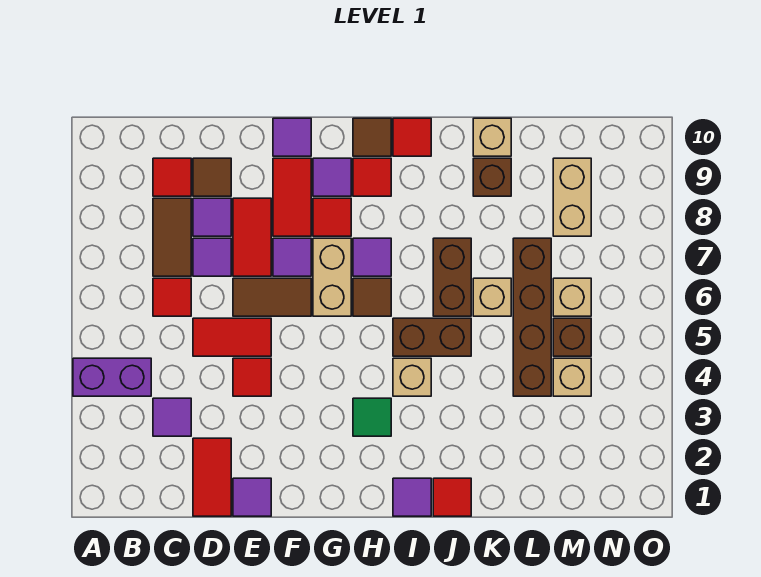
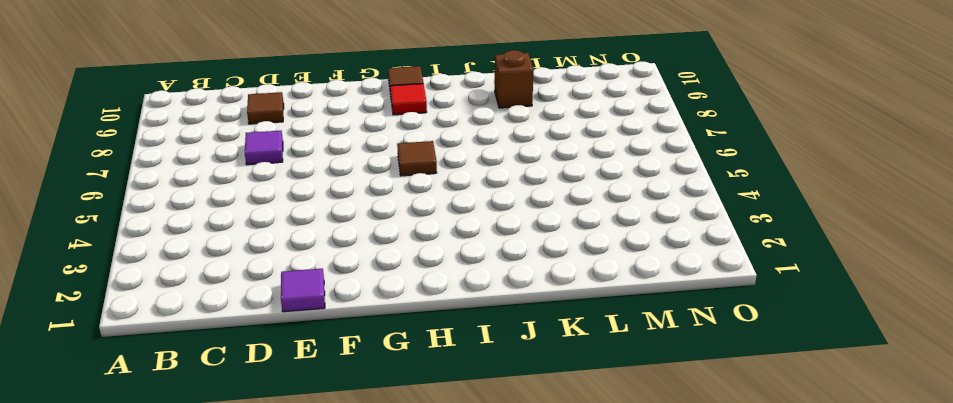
none -> purple brick A4:B4 level 1
none -> purple tile C3 level 1
none -> red tile C6 level 1
none -> brown tile C7:C8 level 1

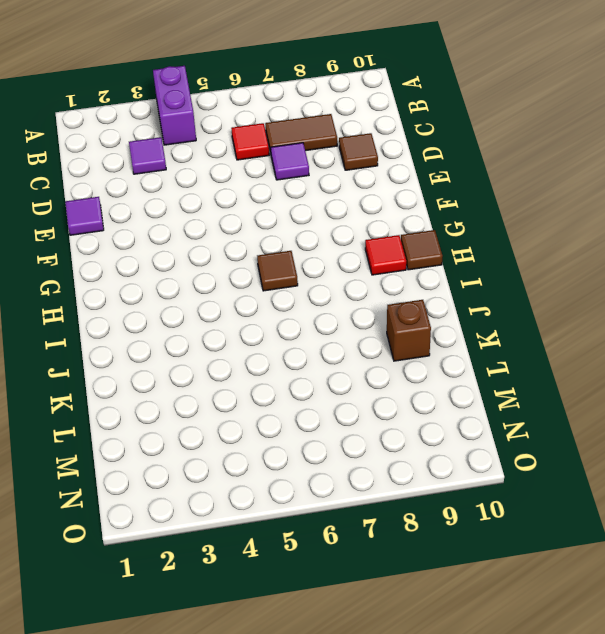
none -> red tile C9 level 1
none -> red tile D1:D2 level 1
none -> red tile D5:E5 level 1
none -> purple tile D8 level 1

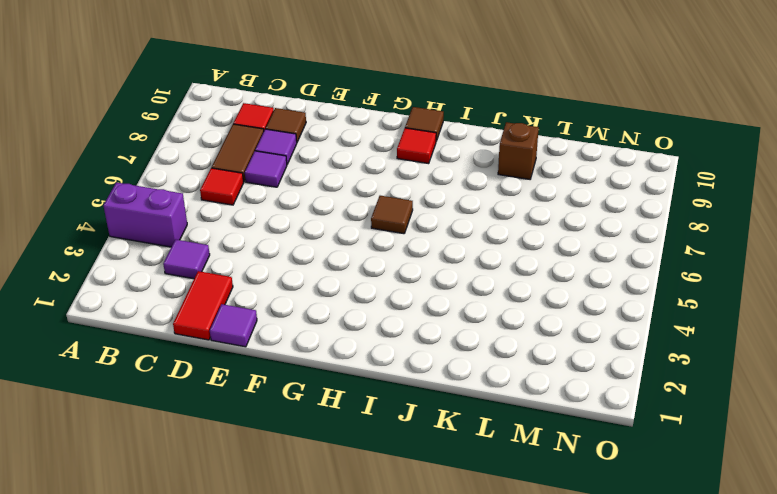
none -> red tile D5:E5 level 1
none -> red tile E4 level 1
none -> brown tile E6:F6 level 1
none -> red tile E7:E8 level 1

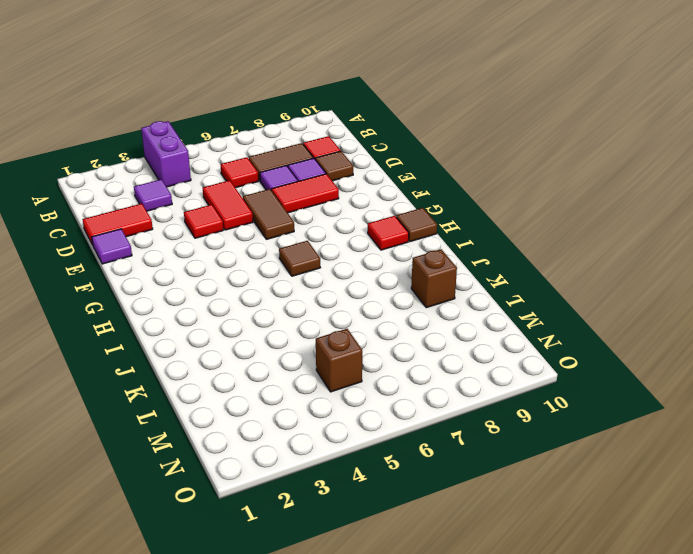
none -> purple tile F7 level 1
none -> red tile F8:F9 level 1
none -> purple tile F10 level 1
none -> tan brick G6:G7 level 1

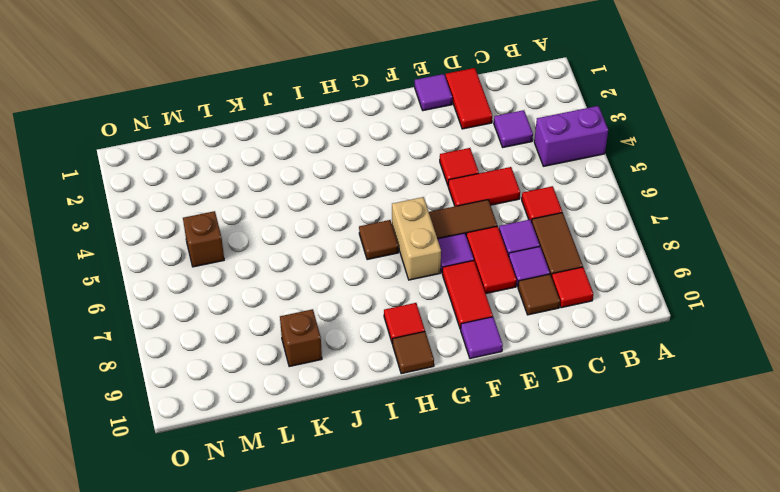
none -> red tile G8 level 1
none -> purple tile G9 level 1
none -> green tile H3 level 1
none -> purple tile H7 level 1

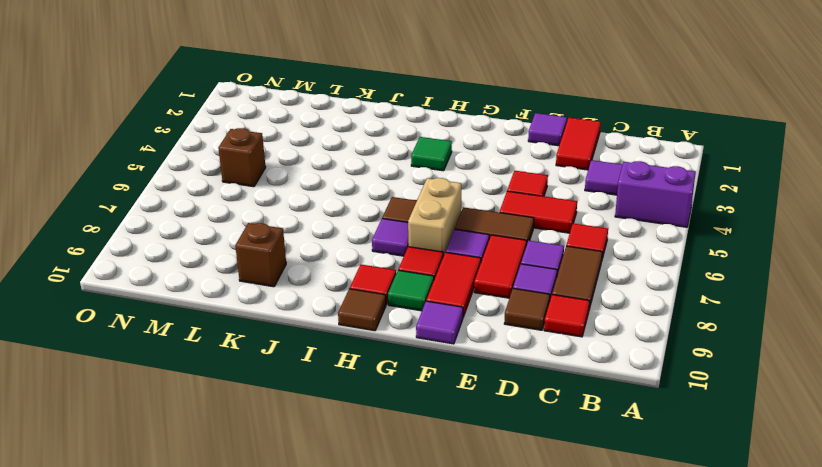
green tile G9 level 1 -> purple tile G9 level 1
none -> purple tile I1 level 1
none -> tan brick I4 level 1
none -> brown brick I5:J5 level 1
none -> red tile I10 level 1

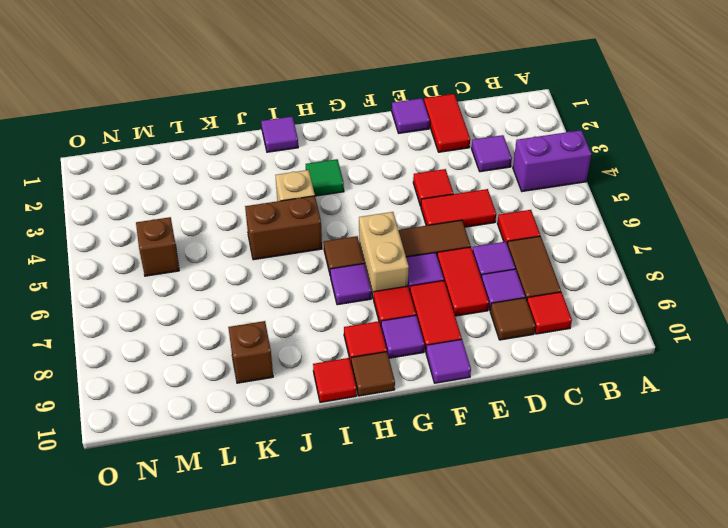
none -> red tile J1 level 1
none -> brown brick J6:J7 level 1
none -> tan brick K6 level 1
none -> tan brick K10 level 1

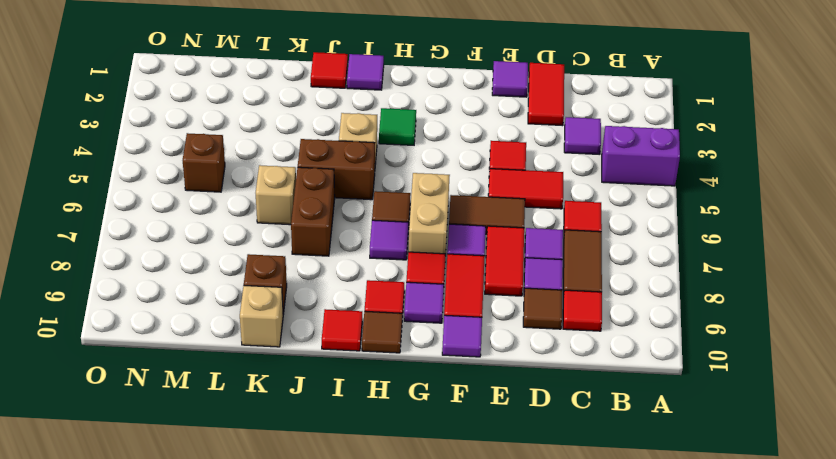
none -> brown brick L4:L7 level 1
none -> tan brick M4 level 1
none -> tan brick M6 level 1
none -> tan brick M8:M9 level 1

